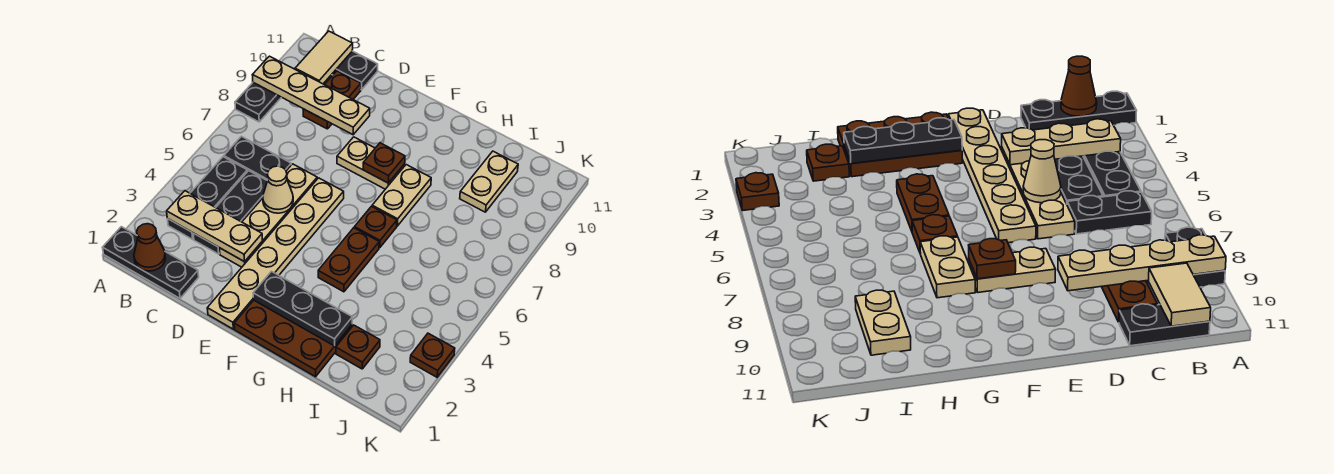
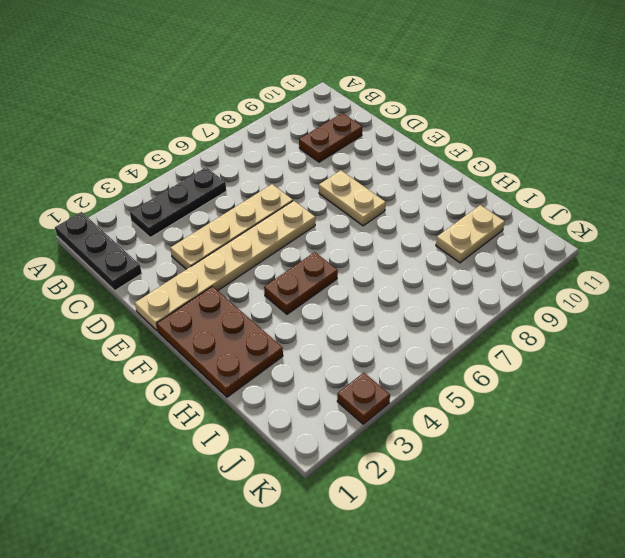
none -> black plate A8:A9 level 1
none -> black plate B6:C6 level 1
none -> black plate B11:C11 level 1

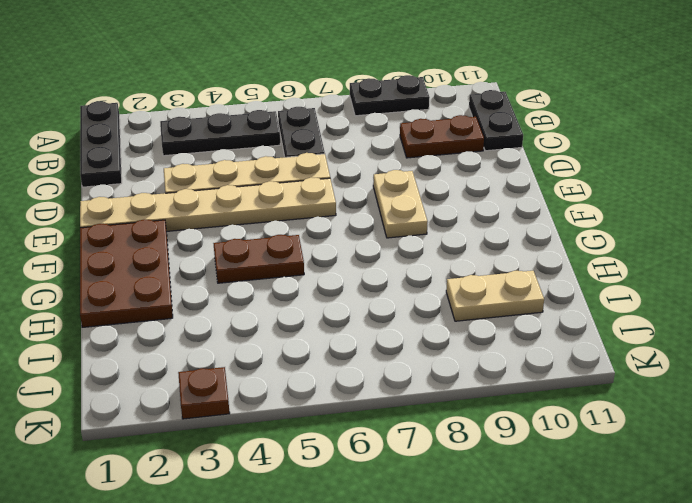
none -> black plate C3:C5 level 1
none -> brown plate G6 level 1
none -> tan plate G7:G8 level 1

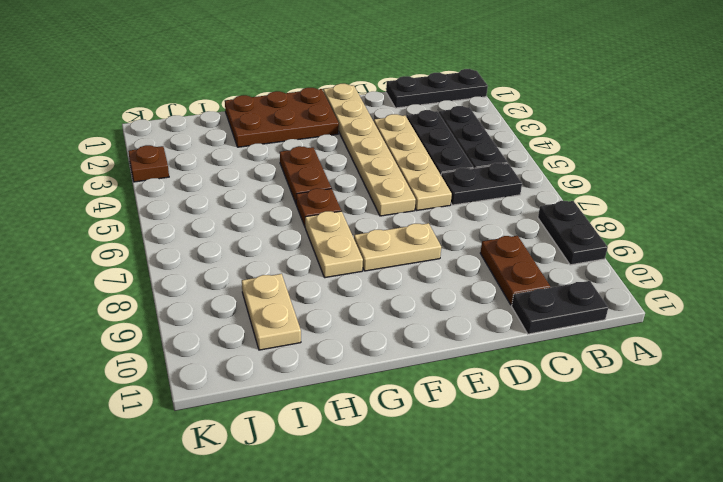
none -> brown plate I2 level 1
none -> tan plate A9:D9 level 2
none -> brown cone B1 level 2

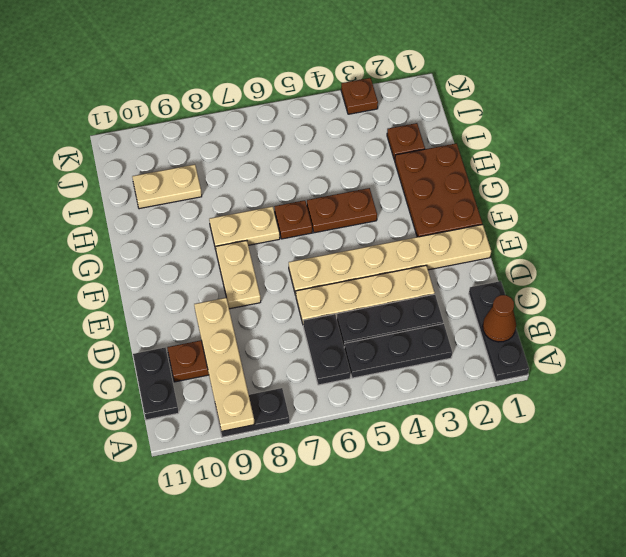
none -> tan plate B3:D3 level 2
none -> tan tile B10:B11 level 2
none -> tan cone D5 level 2

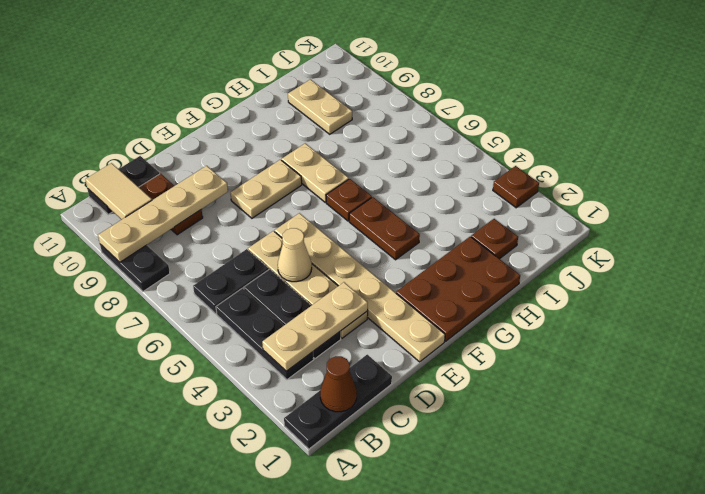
none -> black plate F2:H2 level 2
none -> brown plate F8 level 2

